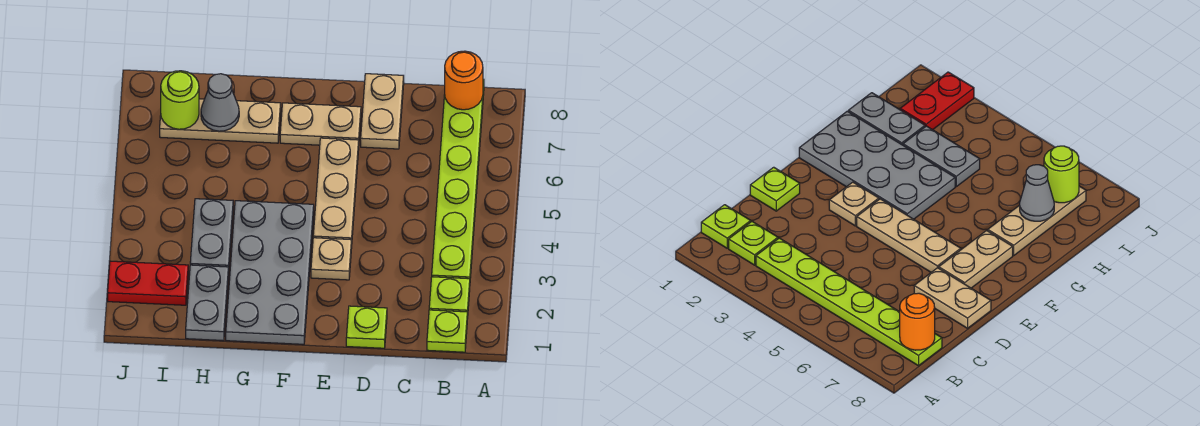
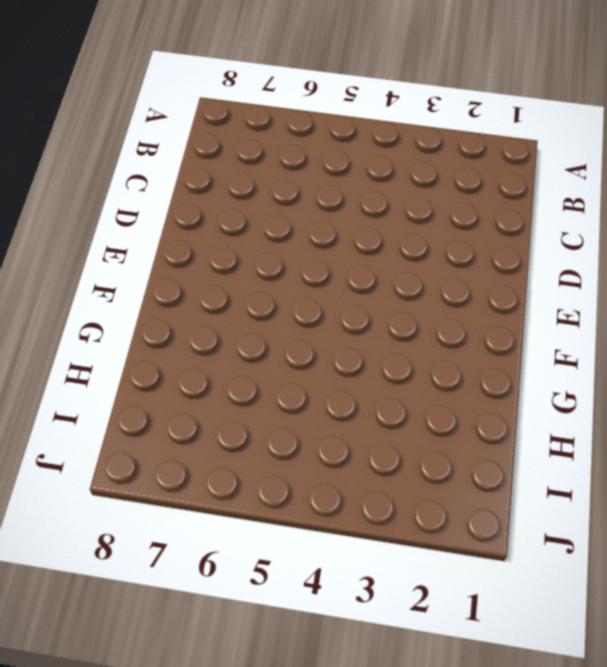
none -> lime plate B1 level 1
none -> lime plate B2 level 1
none -> lime plate B3:B8 level 1

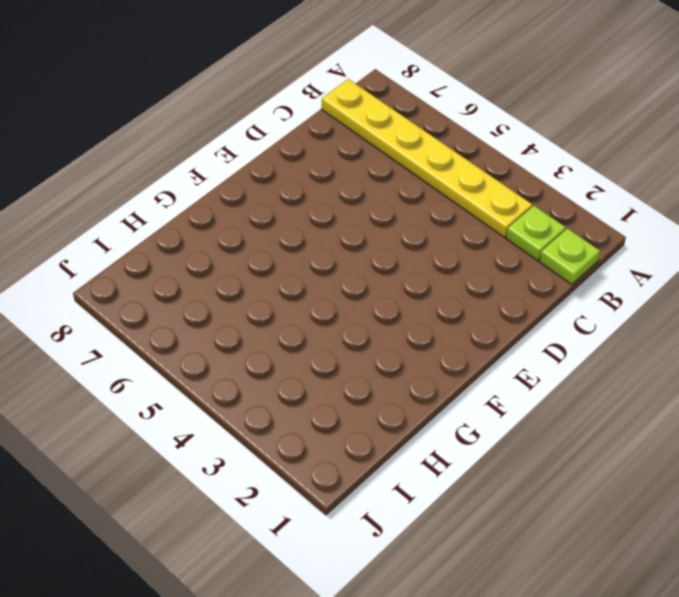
yellow plate B3:B8 level 1 -> lime plate B3:B8 level 1
none -> lime plate D1 level 1
none -> tan plate D7:D8 level 1
none -> tan plate E3 level 1

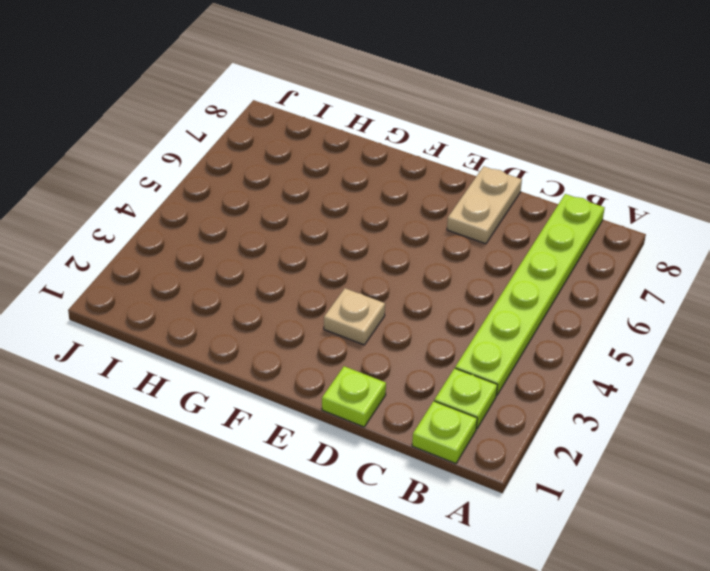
none -> tan plate E4:E6 level 1
none -> tan plate E7:F7 level 1
none -> grey plate F1:G4 level 1

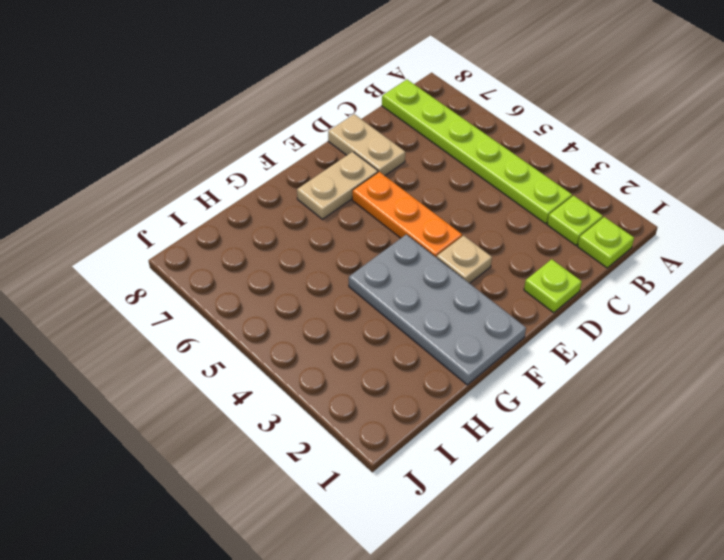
orange plate E4:E6 level 1 -> tan plate E4:E6 level 1
none -> tan plate G7:I7 level 1
none -> grey plate H1:H2 level 1
none -> grey plate H3:H4 level 1

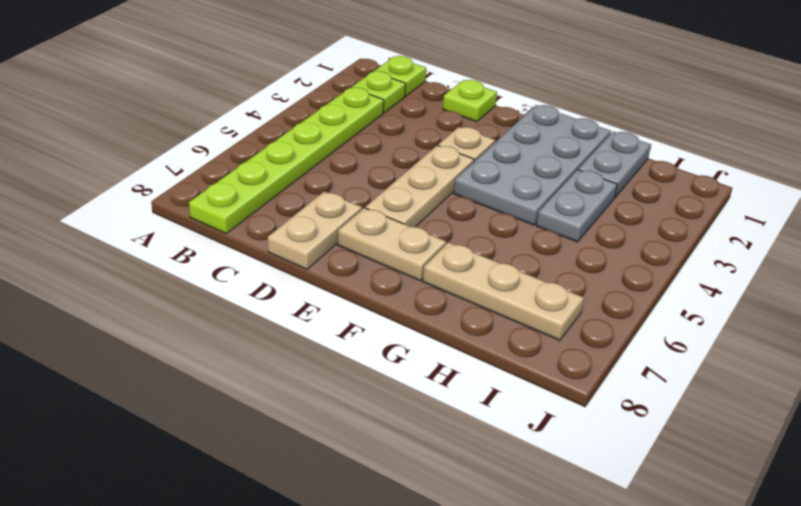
none -> red plate I2:J2 level 1
none -> orange round brick B8 level 2
none -> grey cone H7 level 2

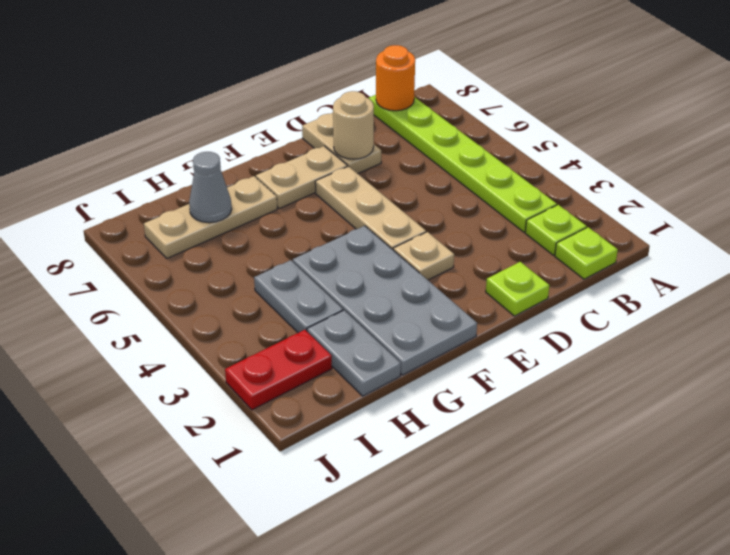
tan round brick D7 level 2 -> none
none -> lime round brick I7 level 2

